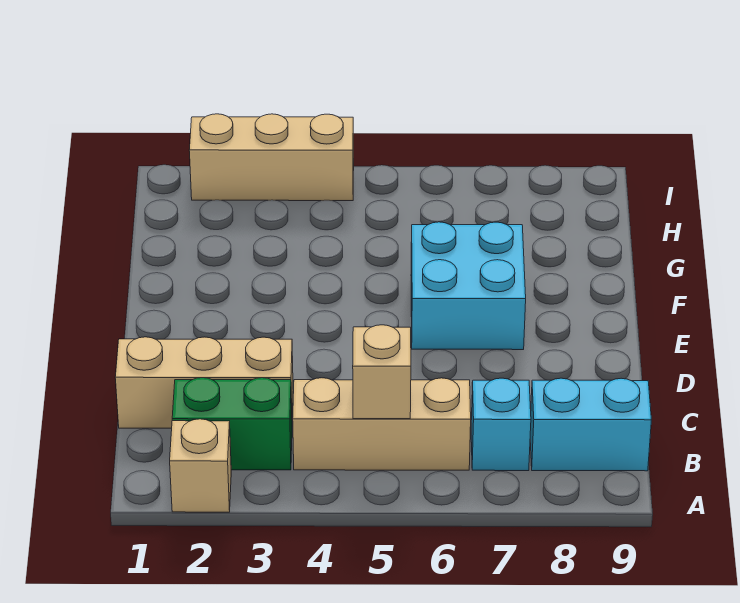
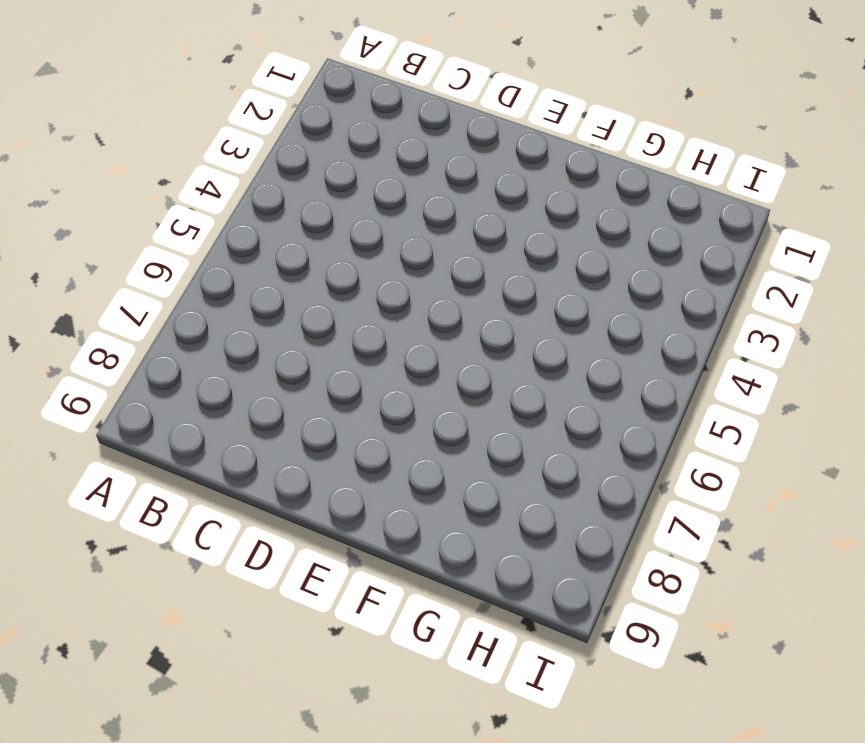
none -> tan brick A2 level 1
none -> green brick B2:B3 level 1

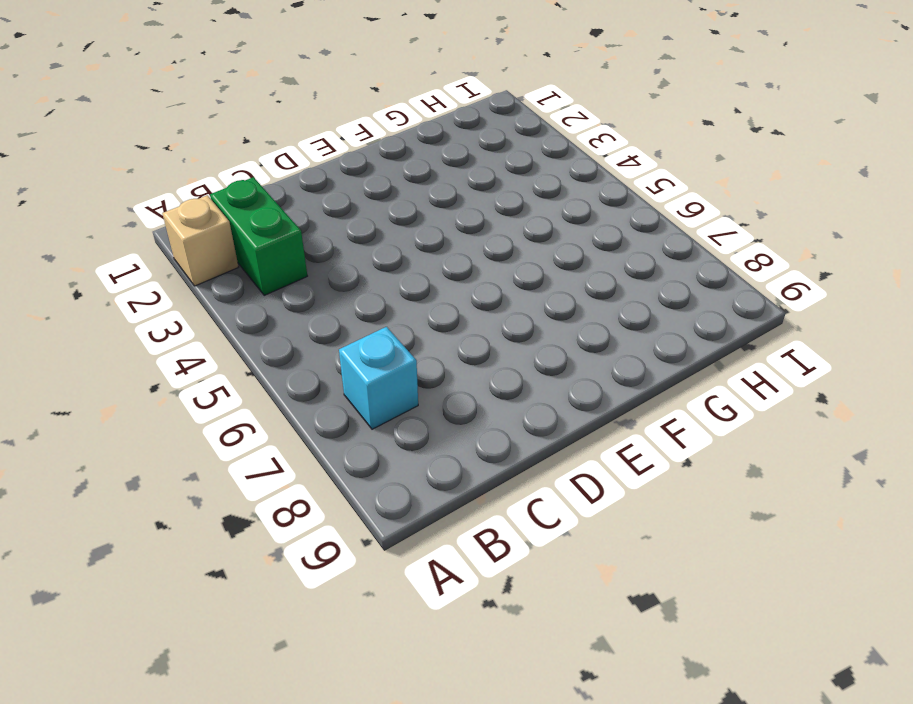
none -> tan brick B4:B6 level 1
none -> cyan brick B8:B9 level 1

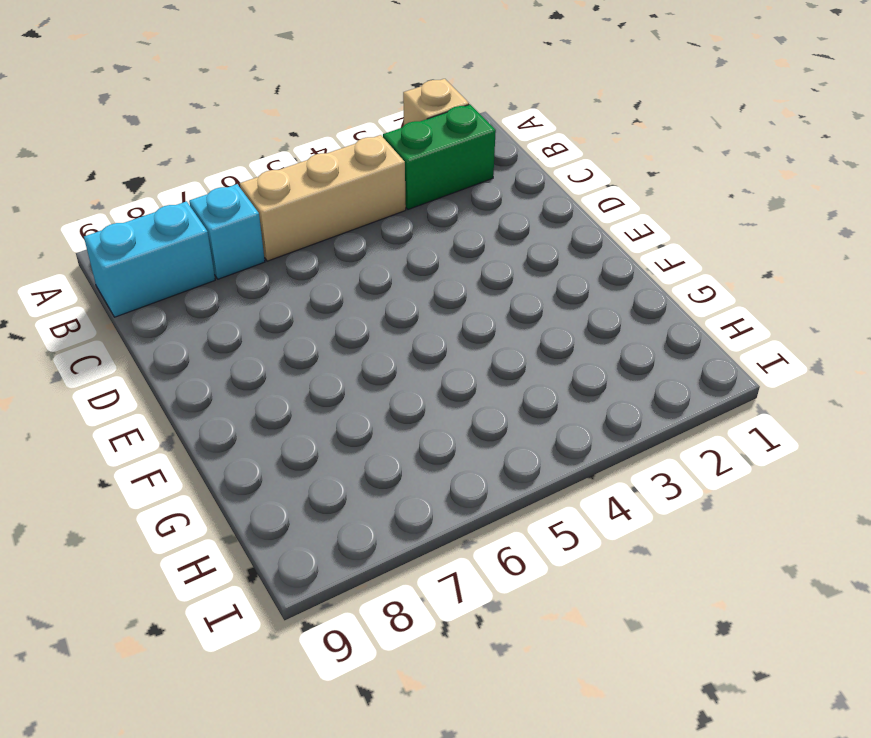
none -> tan brick C1:C3 level 1
none -> cyan brick E6:F7 level 1

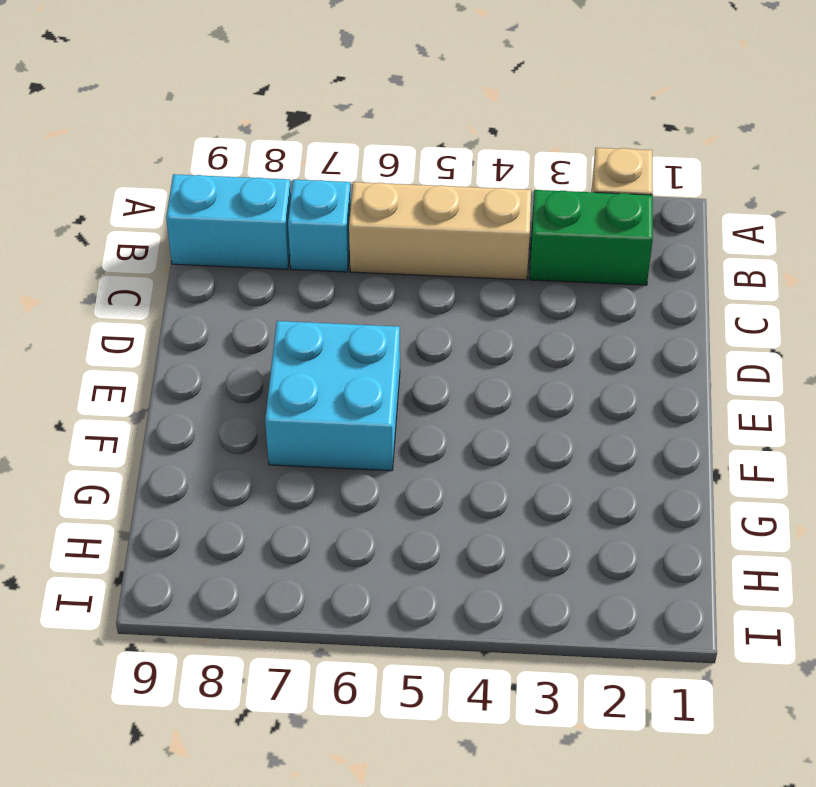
none -> tan brick C1:C3 level 1
none -> tan brick I2:I4 level 1

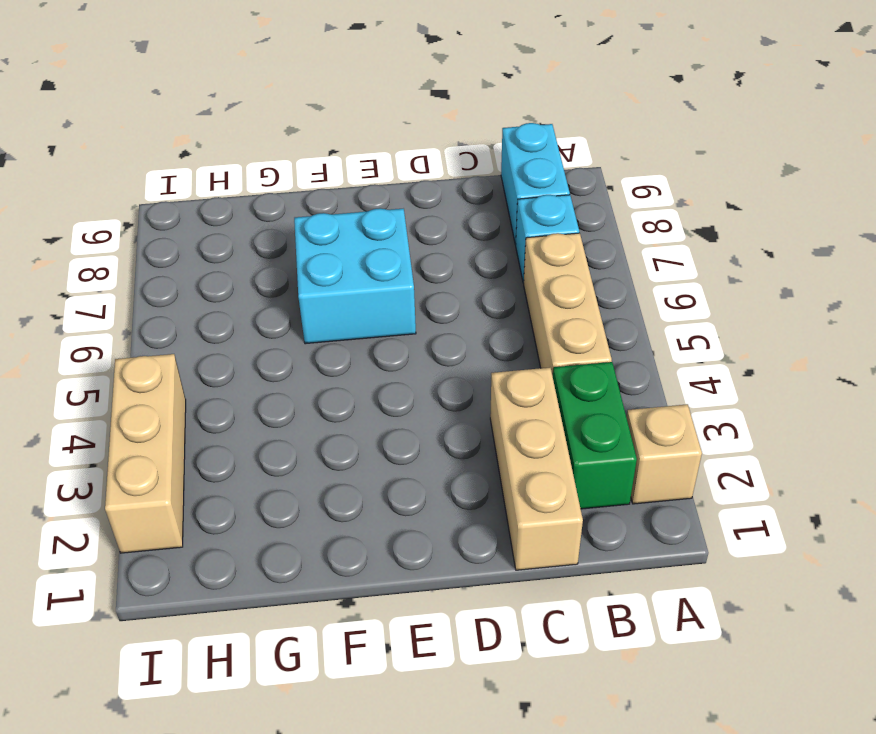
none -> tan brick B5 level 2

